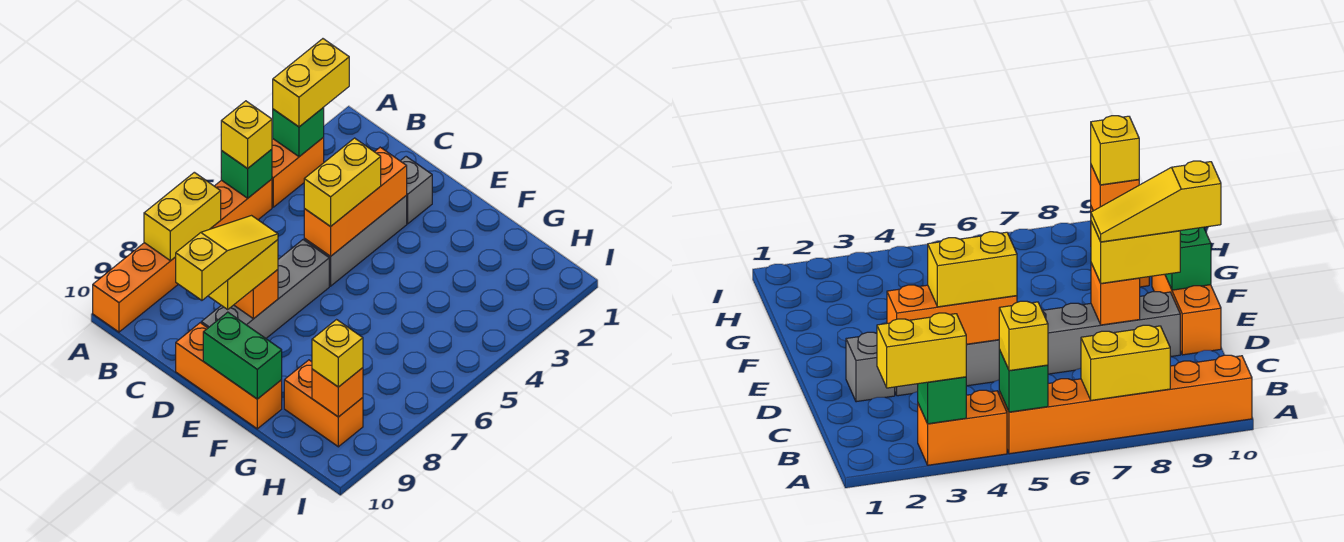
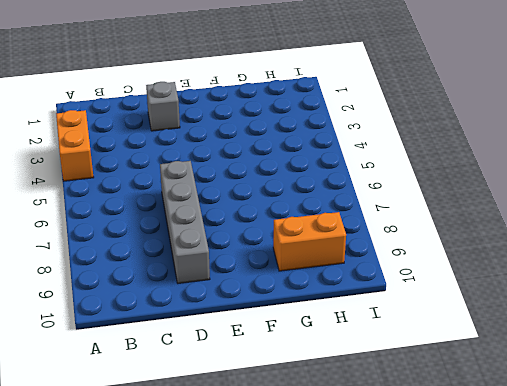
none -> orange brick A5:A10 level 1
none -> grey brick D3:D5 level 1
none -> orange brick D10:F10 level 1

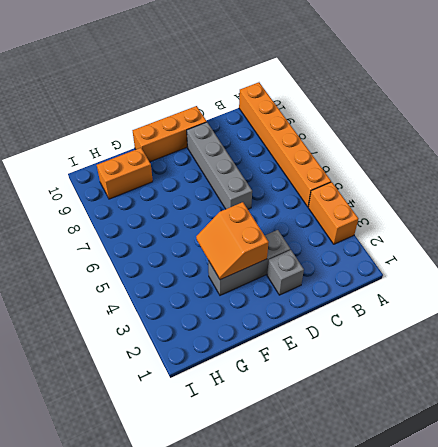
grey brick D3:F3 level 1 -> grey brick D3:D5 level 1
orange slope E3:F4 level 2 top E -> none
none -> green brick A3 level 2
none -> green brick A5 level 2
none -> yellow brick A7:A8 level 2

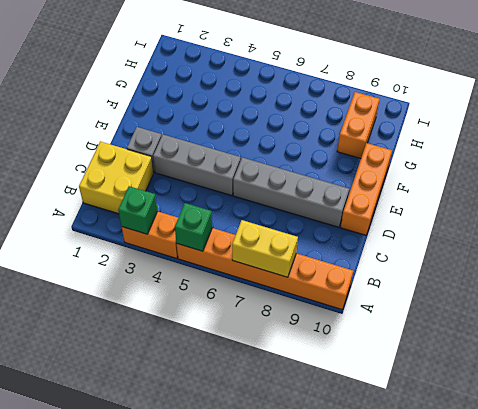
yellow brick B1:C2 level 1 -> none
none -> orange brick D3:D5 level 2
none -> orange brick D8 level 2
none -> green brick E10:F10 level 2

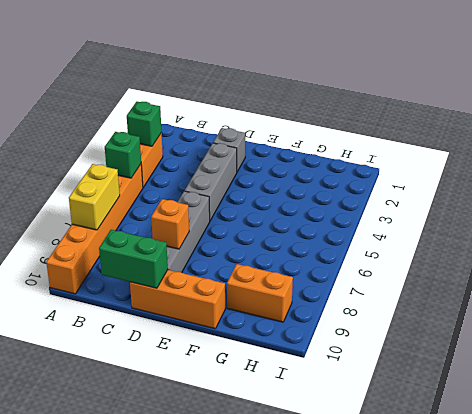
green brick C10:D10 level 2 -> green brick E10:F10 level 2
none -> orange brick D3:D5 level 2
none -> orange brick H9 level 2
none -> yellow brick A2:A3 level 3

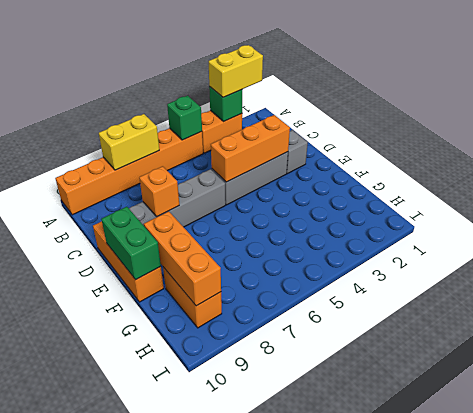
orange brick F9:H9 level 2 -> orange brick H9 level 2
none -> yellow brick A5 level 3
none -> yellow brick D4:D5 level 3
none -> yellow brick D8:D9 level 3

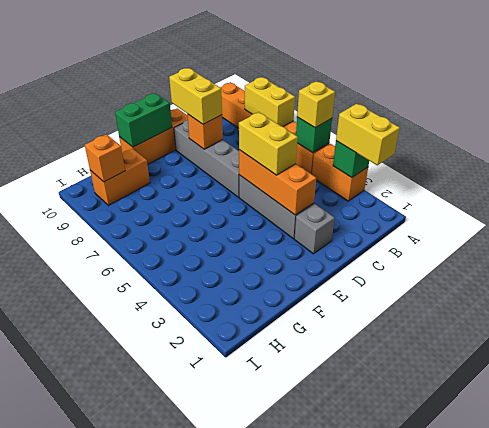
none -> yellow brick H9 level 3
none -> yellow slope D8:D10 level 4 top 10

